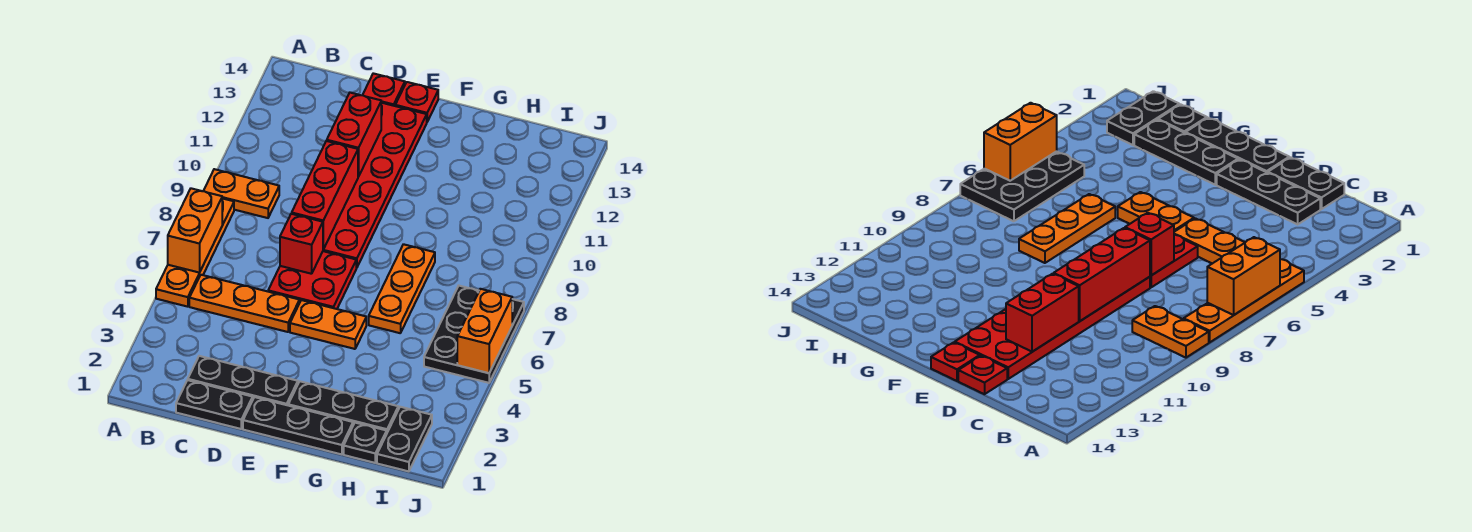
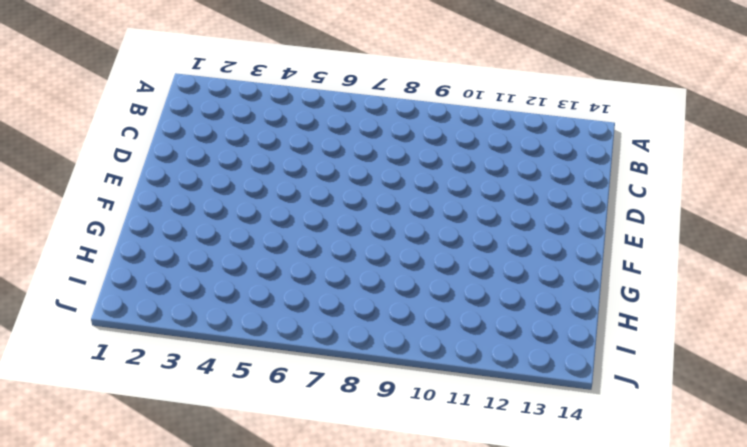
none -> orange plate A5:A8 level 1
none -> orange plate A9:B9 level 1
none -> orange plate B5:D5 level 1

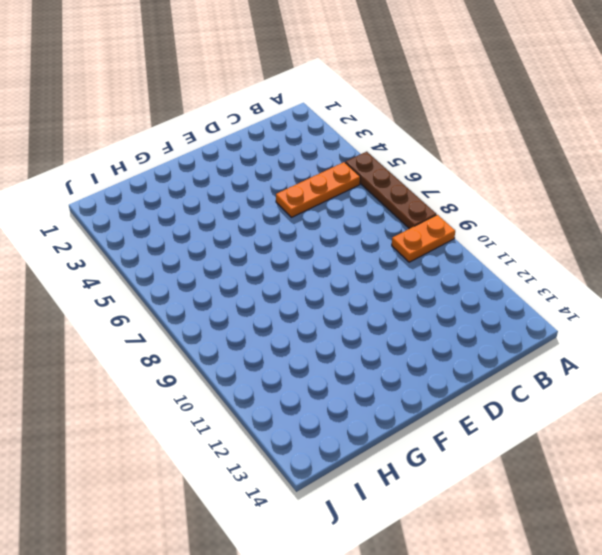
brown plate A5:A8 level 1 -> orange plate A5:A8 level 1
none -> black plate C1:D1 level 1
none -> black plate C2:E2 level 1
none -> red plate D6:E7 level 1

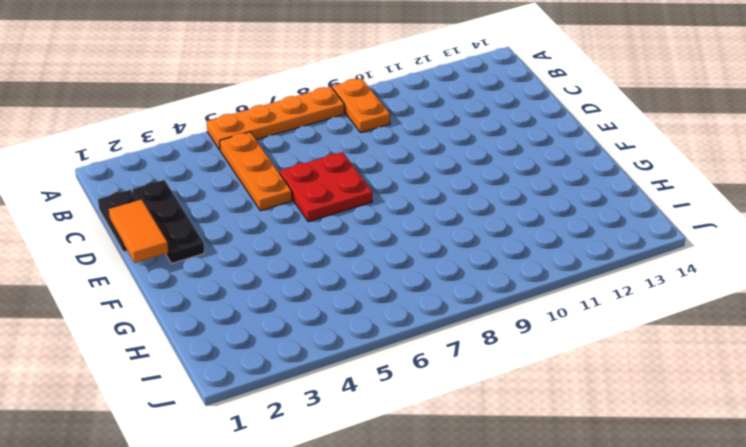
orange tile D1:E1 level 2 -> none
none -> red plate D8:E13 level 1
none -> red plate D14 level 1
none -> black plate E1:G1 level 1

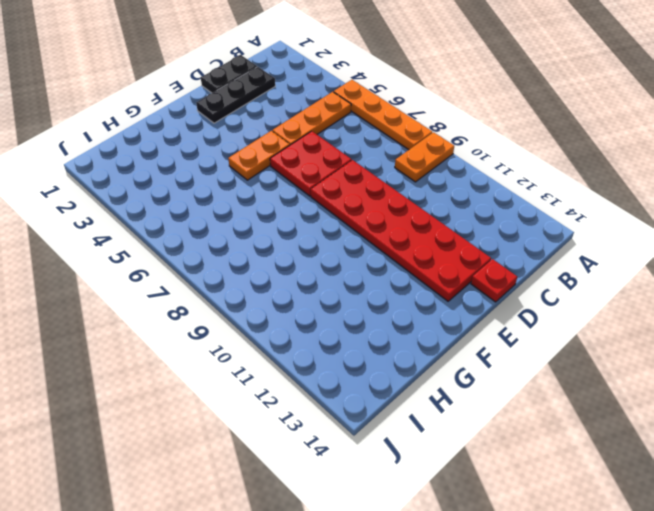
none -> black plate E1:G1 level 1
none -> red plate E14 level 1
none -> black plate F2:H2 level 1

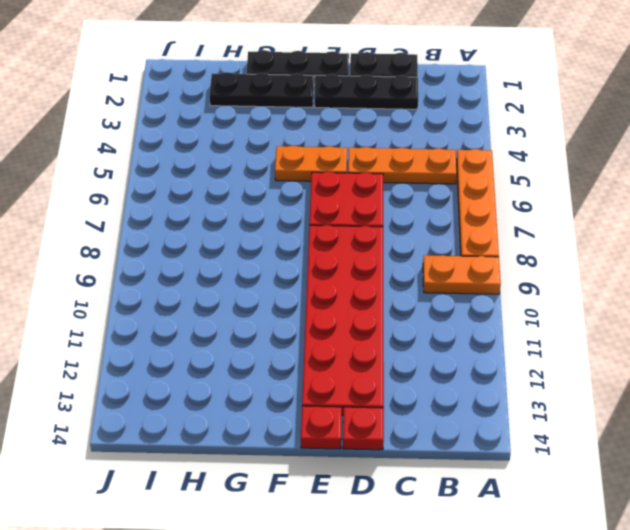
none -> orange plate G6:G8 level 1
none -> black plate H1 level 1
none -> black plate I1:I2 level 1

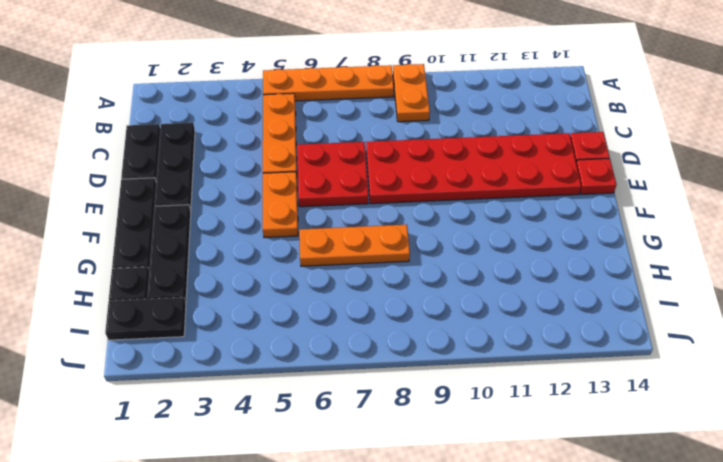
none -> black plate I5:J7 level 1
none -> orange brick A6:A7 level 2
none -> red brick D7 level 2

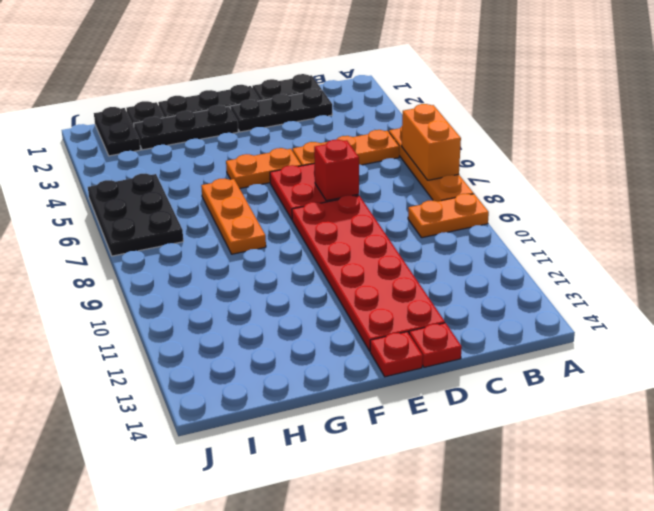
none -> red brick D8:D10 level 2
none -> red brick D11:D12 level 2
none -> orange brick J5:J6 level 2

